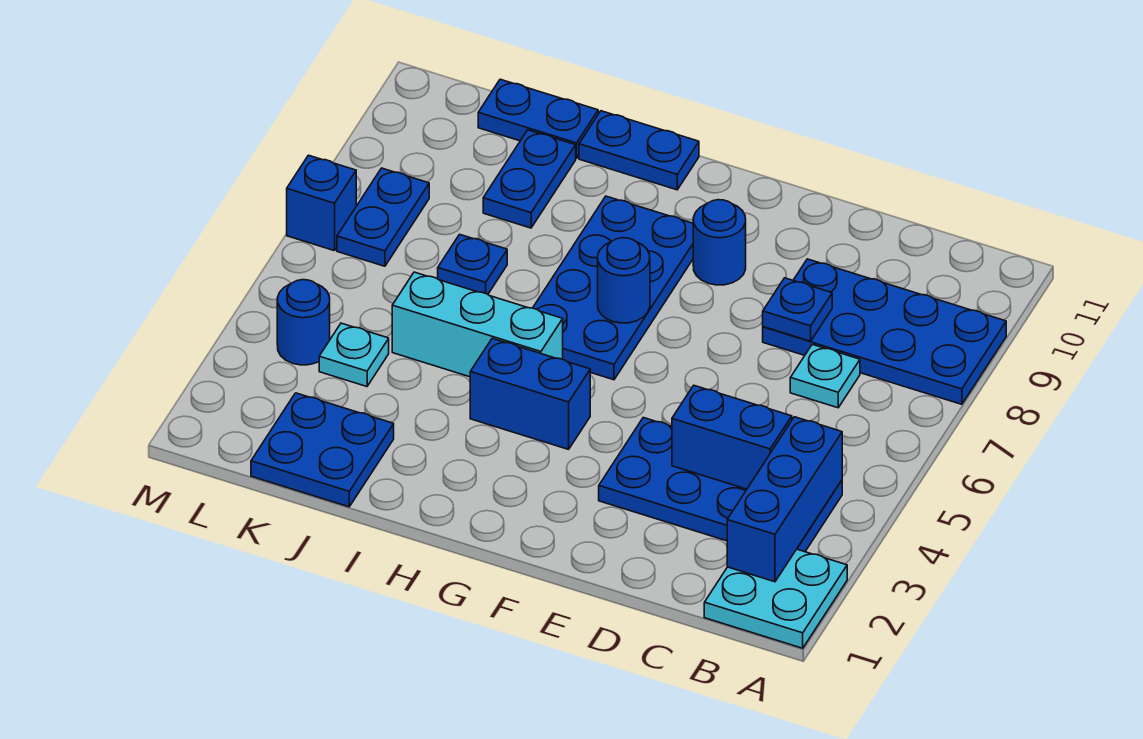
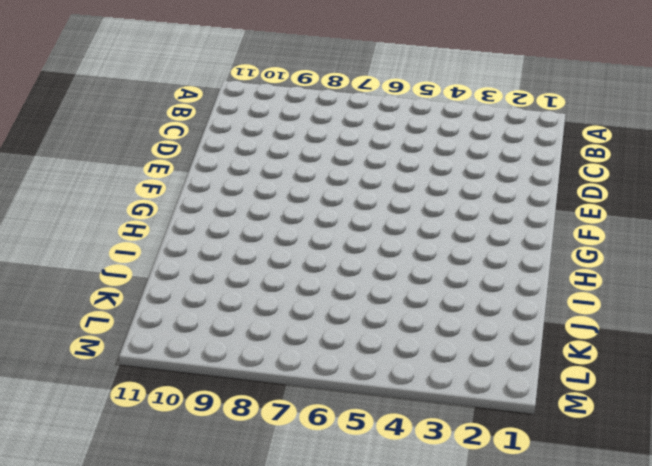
none -> cyan plate A1:B2 level 1
none -> blue plate A8:D9 level 1
none -> blue plate B3:E4 level 1

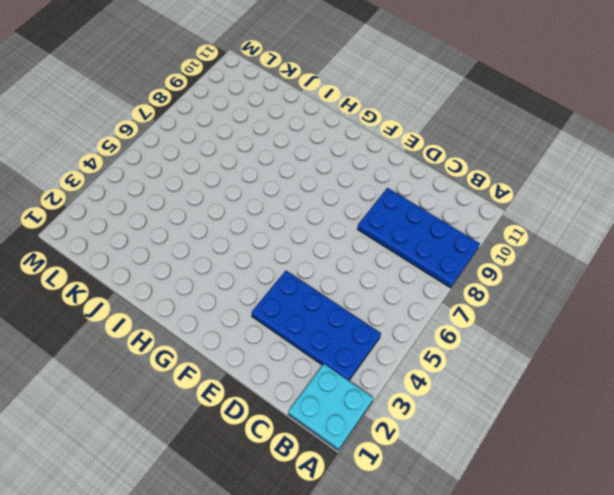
none -> cyan plate C7 level 1
none -> blue round brick F9 level 1
none -> blue brick G4:H4 level 1

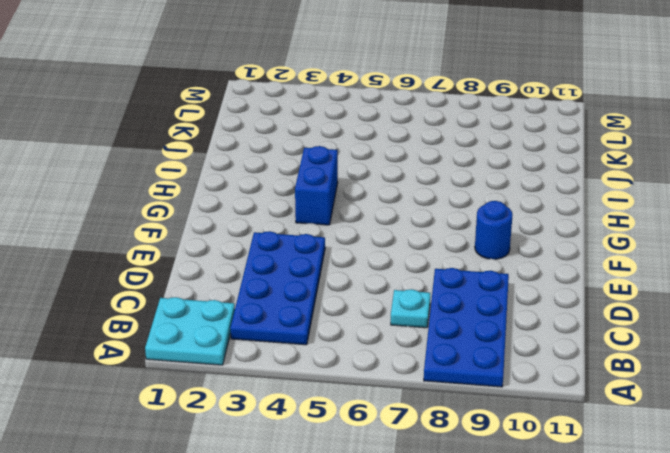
none -> blue plate G6:H9 level 1
none -> cyan brick H5:J5 level 1
none -> blue plate H11:I11 level 1

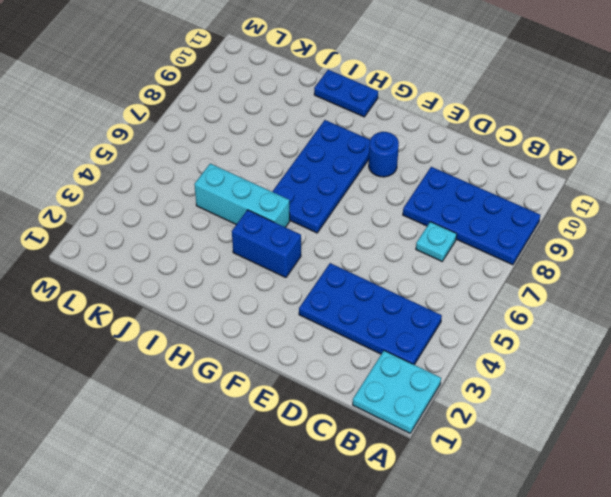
none -> blue plate J1:K2 level 1
none -> blue plate J7 level 1
none -> blue plate J9:J10 level 1

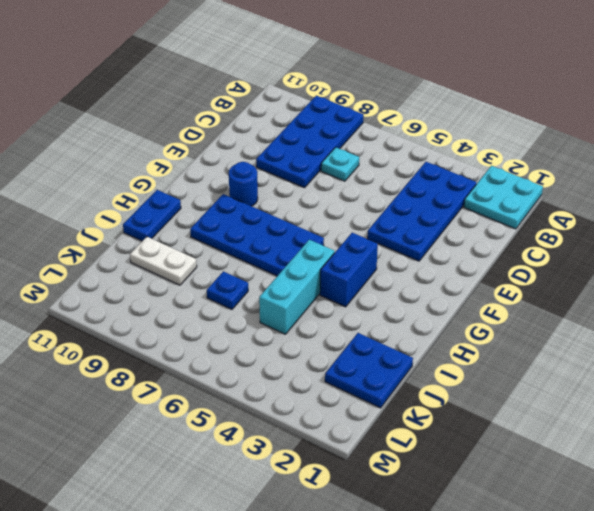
white plate J9:J10 level 1 -> blue plate J9:J10 level 1
none -> blue plate J11:K11 level 1
none -> cyan plate K4 level 1
none -> blue round brick L4 level 1

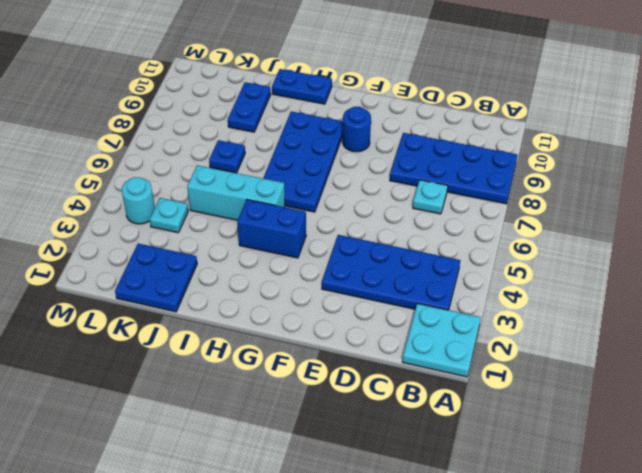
cyan round brick L4 level 1 -> blue round brick L4 level 1
none -> blue plate J11:K11 level 1
none -> blue plate L7:L8 level 1
none -> blue brick M7 level 1

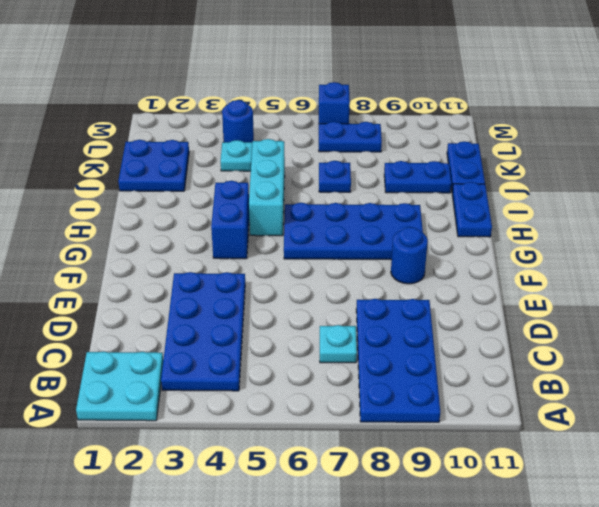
none -> blue brick B2:B4 level 2
none -> blue brick C4:D4 level 2
none -> blue plate D8 level 2

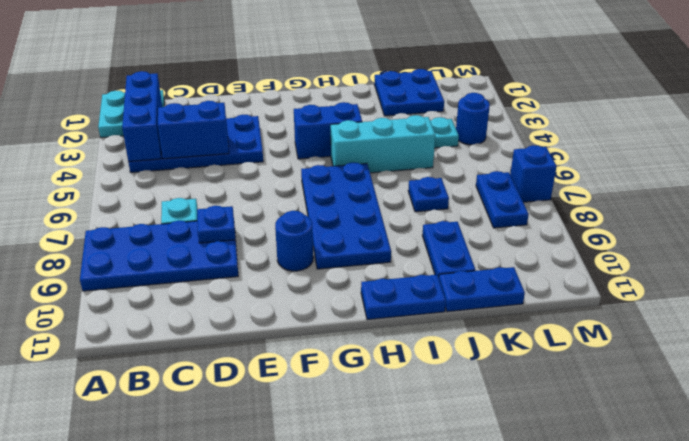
none -> blue round brick G7 level 2

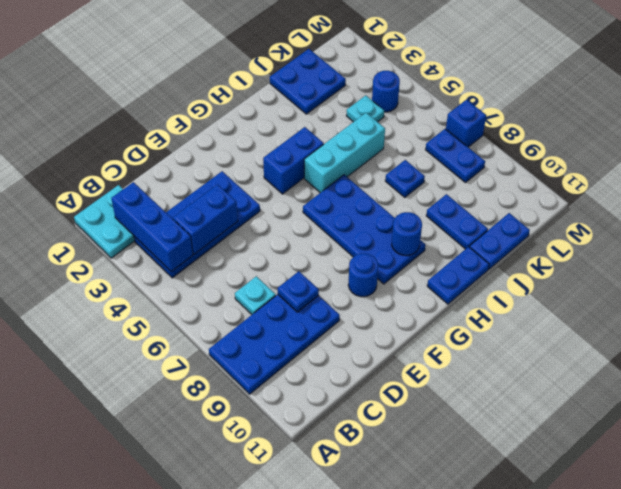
blue round brick H9 level 2 -> blue round brick G7 level 2

